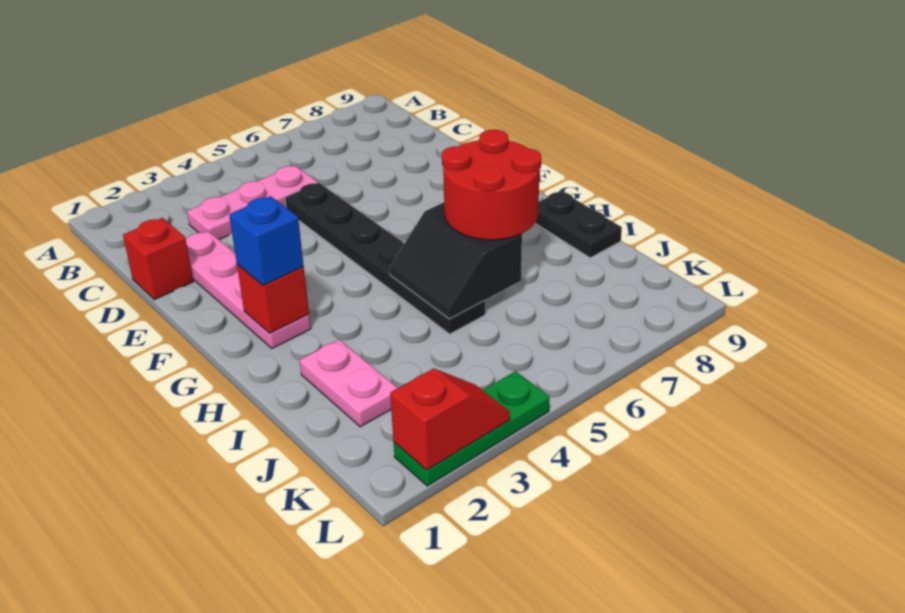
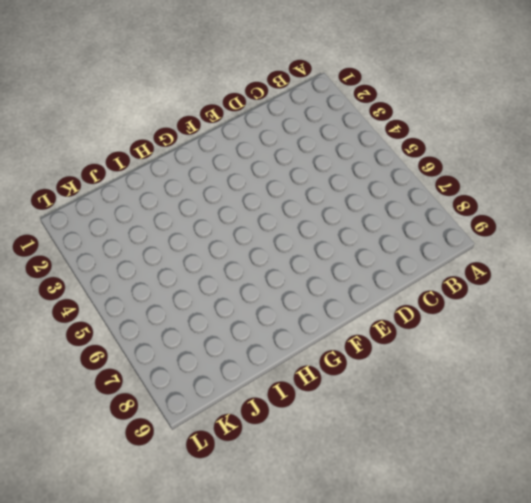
none -> pink plate C3:C5 level 1
none -> red brick D1 level 1
none -> pink plate D2:G2 level 1

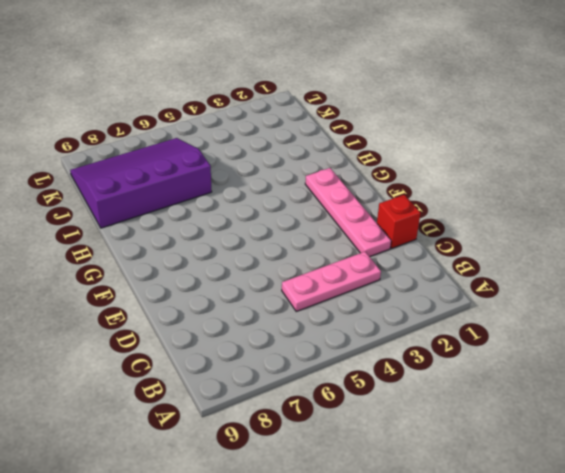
purple slope I6:K9 level 1 top I -> black plate H9:I9 level 1
none -> black plate D5:I5 level 1
none -> pink plate I2:J2 level 1
none -> green plate L2:L4 level 1

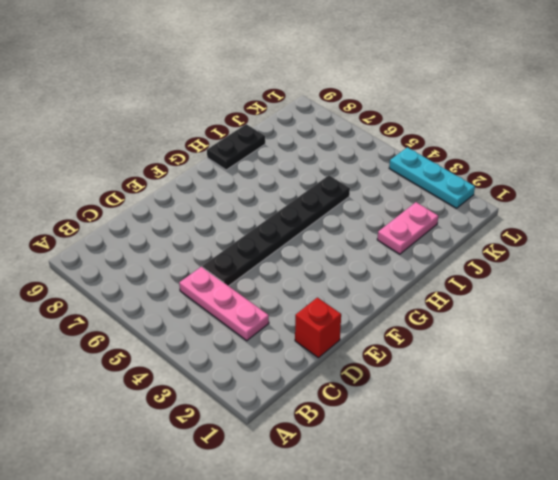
cyan plate L2:L4 level 1 -> green plate L2:L4 level 1
none -> pink plate D2:G2 level 1
none -> red brick G2 level 2
none -> black slope H5:I6 level 2 top 6

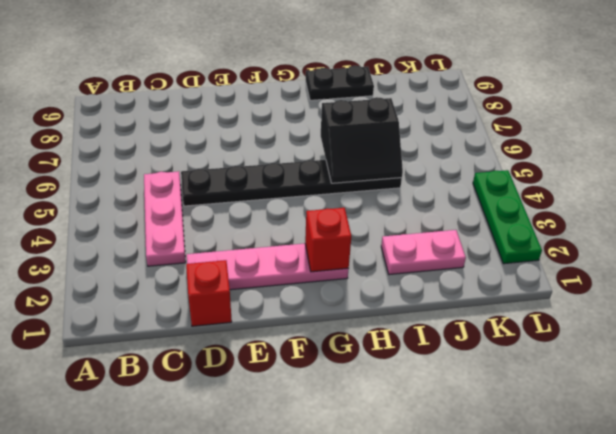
none -> red slope L2:L3 level 2 top 2
none -> blue brick G2 level 3
none -> red round brick H6:I7 level 3

